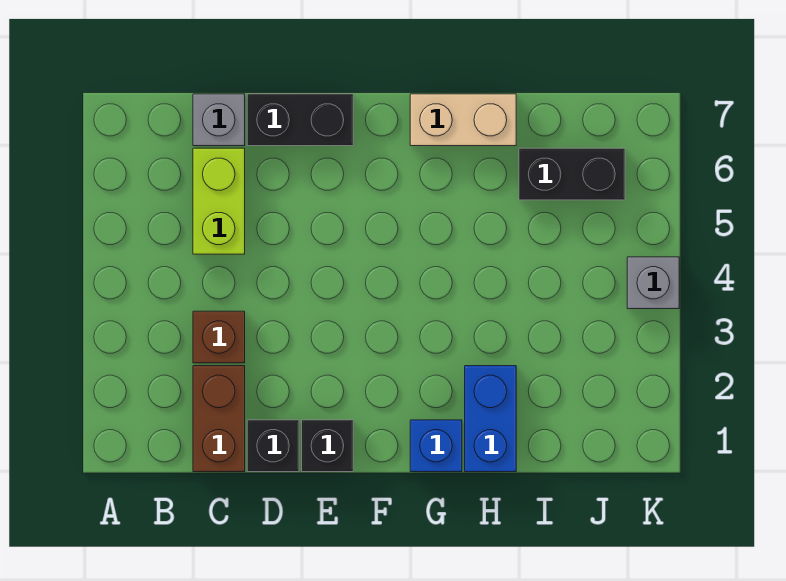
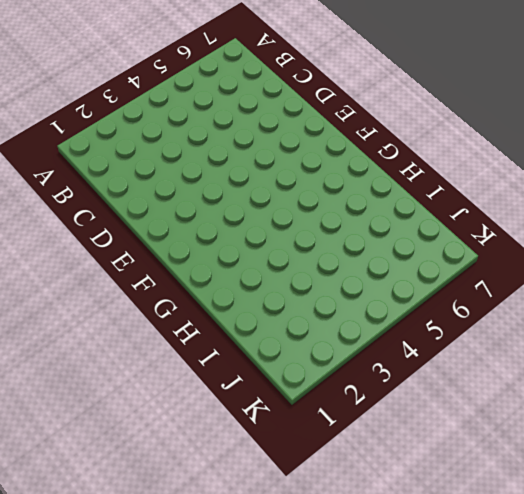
none -> brown brick C1:C2 level 1
none -> brown brick C3 level 1
none -> lime brick C5:C6 level 1

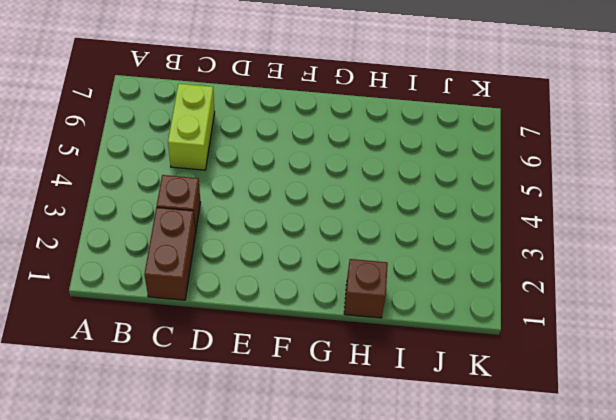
brown brick H1 level 1 -> blue brick H1:H2 level 1
none -> grey brick C7 level 1
none -> black brick D1 level 1
none -> black brick D7:E7 level 1

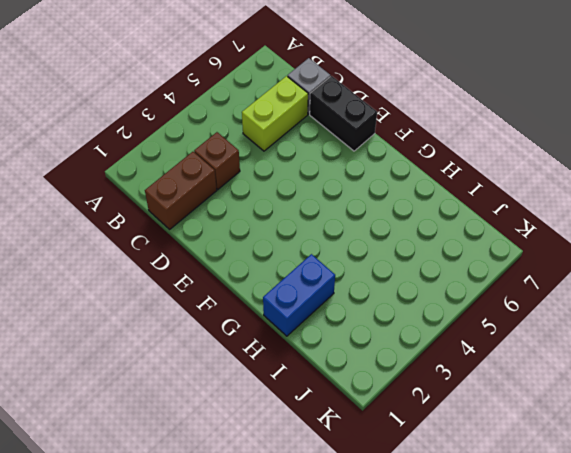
none -> black brick D1 level 1
none -> black brick E1 level 1
none -> blue brick G1 level 1

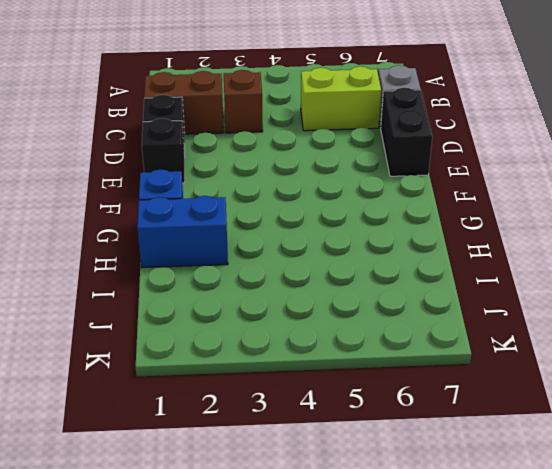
none -> tan brick G7:H7 level 1
none -> black brick I6:J6 level 1
none -> grey brick K4 level 1

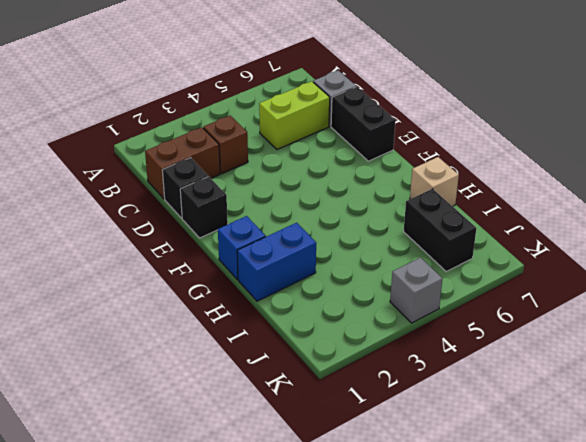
tan brick H7 level 1 -> tan brick G7:H7 level 1

